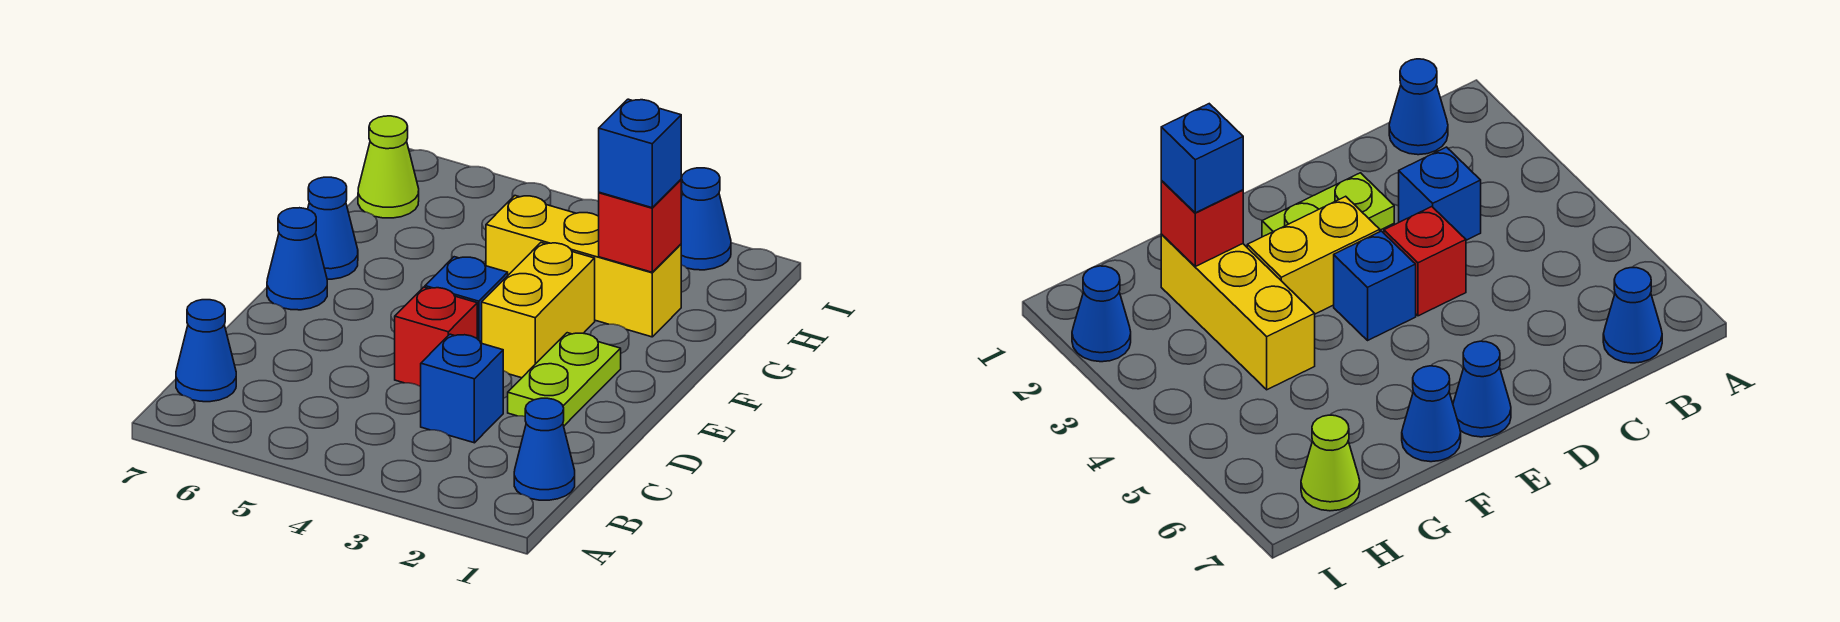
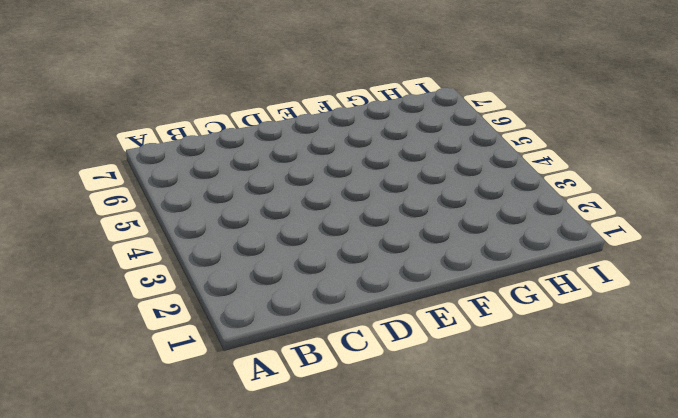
none -> blue cone B1 level 1
none -> blue cone B7 level 1
none -> blue brick C3 level 1

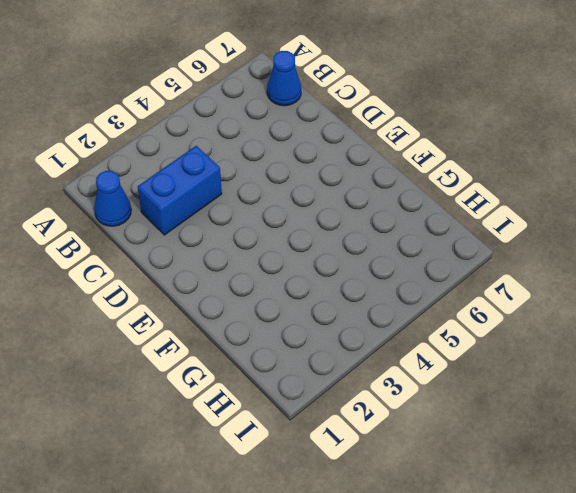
blue brick C2:C3 level 1 -> blue brick C3 level 1
none -> lime plate D2:E2 level 1
none -> red brick D4 level 1
none -> yellow brick E3:F3 level 1

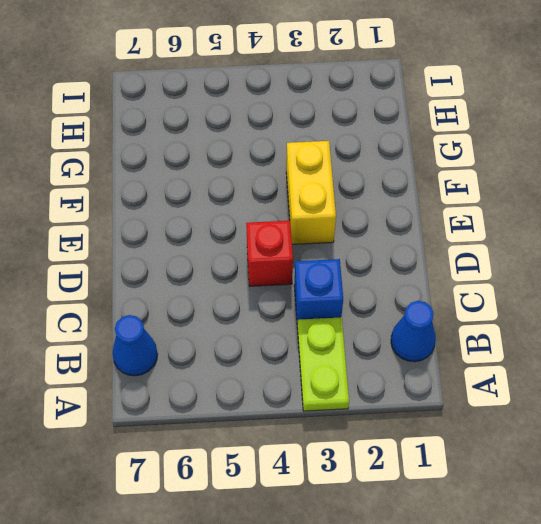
lime plate A3:B3 level 1 -> lime plate D2:E2 level 1
none -> blue brick E4 level 1
none -> blue cone E7 level 1
none -> blue cone F7 level 1

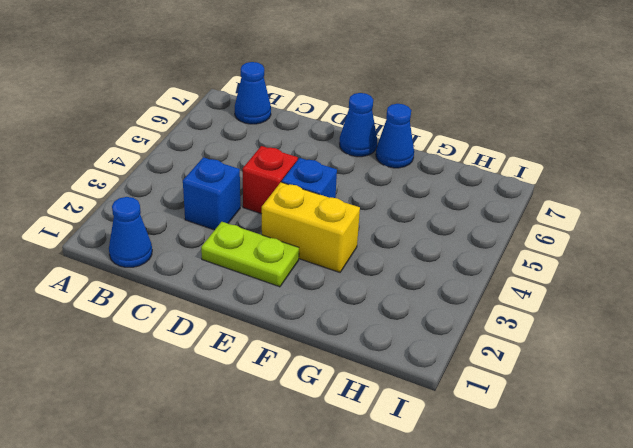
none -> yellow brick G2:G4 level 1
none -> lime cone H7 level 1
none -> blue cone I2 level 1

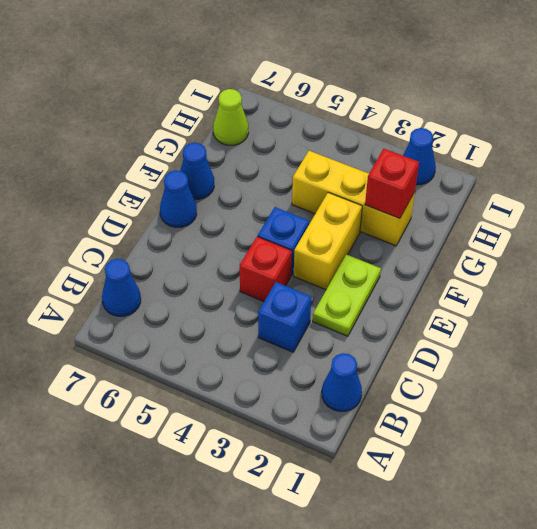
none -> blue brick G2 level 3

